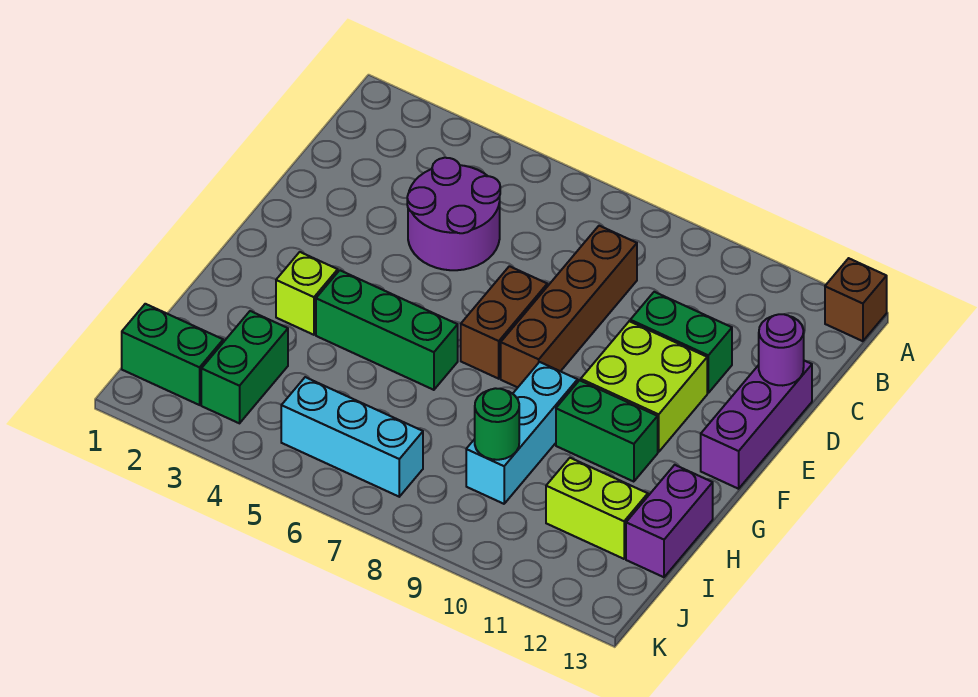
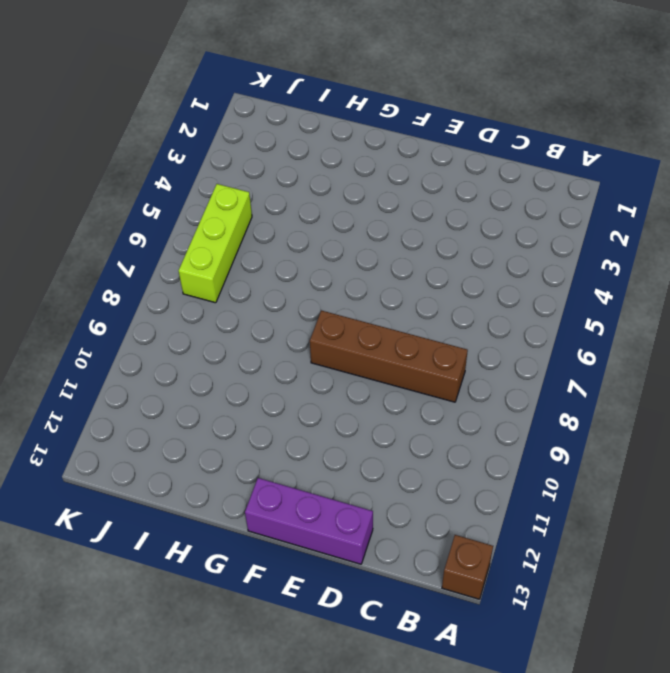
lime brick J5:J7 level 1 -> cyan brick J5:J7 level 1
none -> purple round brick C4:D5 level 1
none -> green brick D10:D11 level 1
none -> brown brick E7:F7 level 1

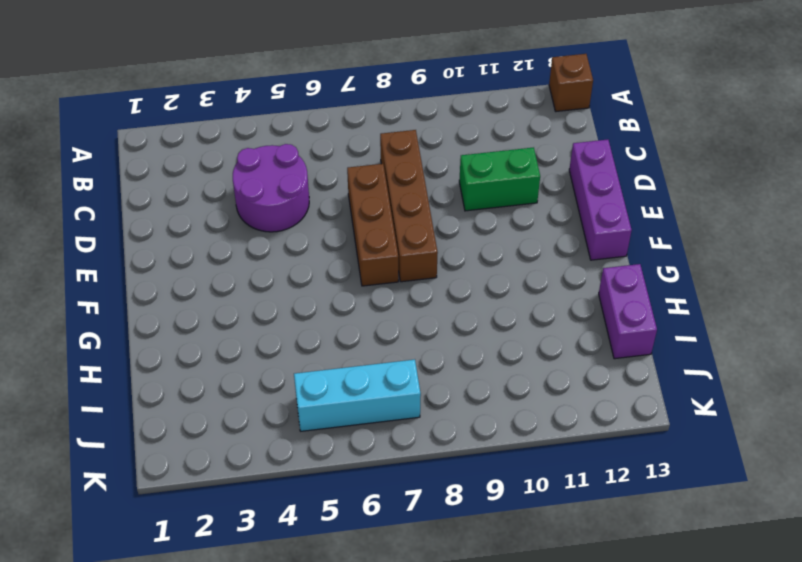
brown brick D7:F7 level 1 -> brown brick E7:F7 level 1
none -> lime brick E10:F11 level 1
none -> lime brick G3 level 1
none -> green brick G4:G6 level 1

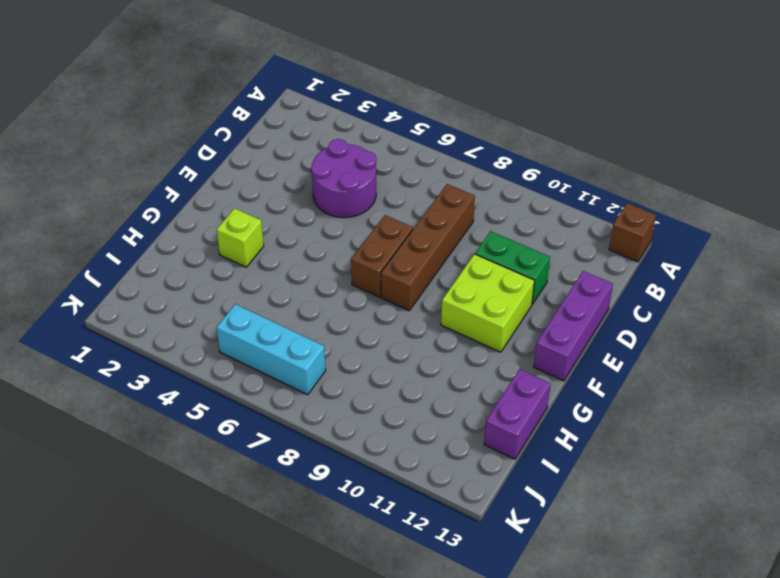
none -> green brick G4:G6 level 1
none -> cyan brick G9:I9 level 1
none -> green brick G10:G11 level 1

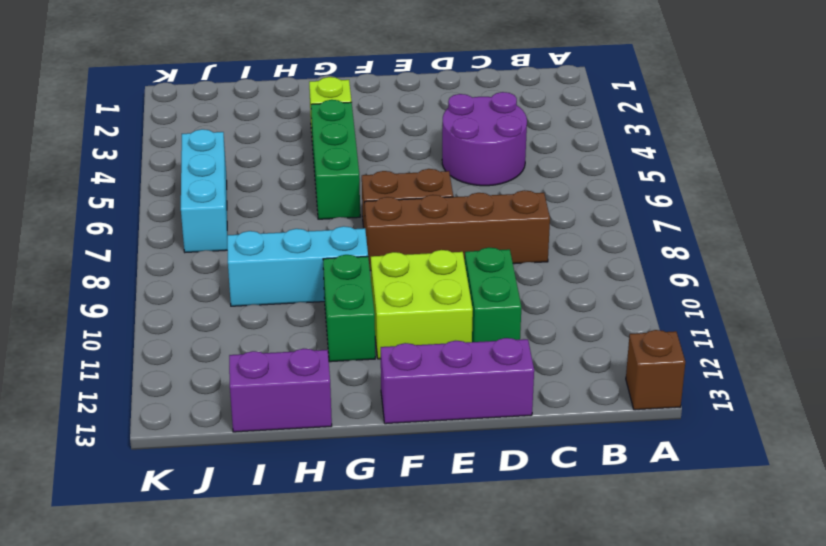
none -> green brick I3:J3 level 1
none -> lime brick I11:I12 level 1
none -> green brick J1:J2 level 1

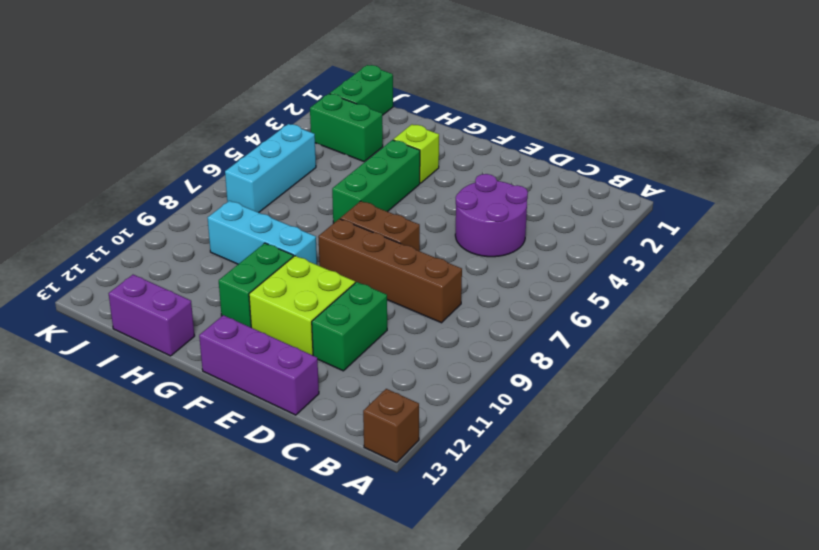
none -> lime brick I11:I12 level 1
none -> purple round brick D13 level 2
none -> green round brick I9 level 2

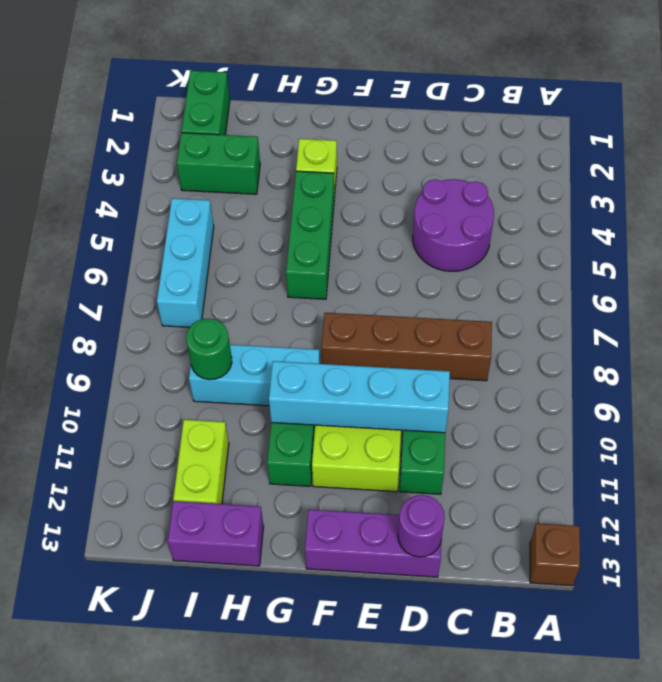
cyan brick D10:G10 level 2 -> none
none -> brown brick E7:F7 level 1

